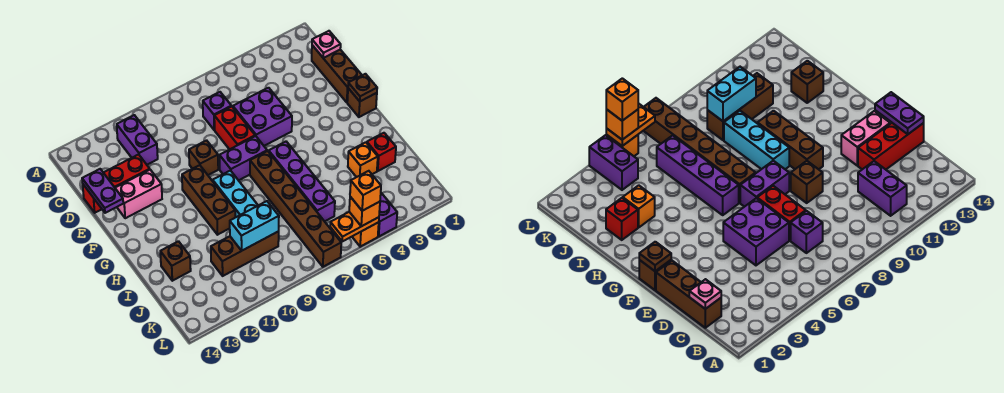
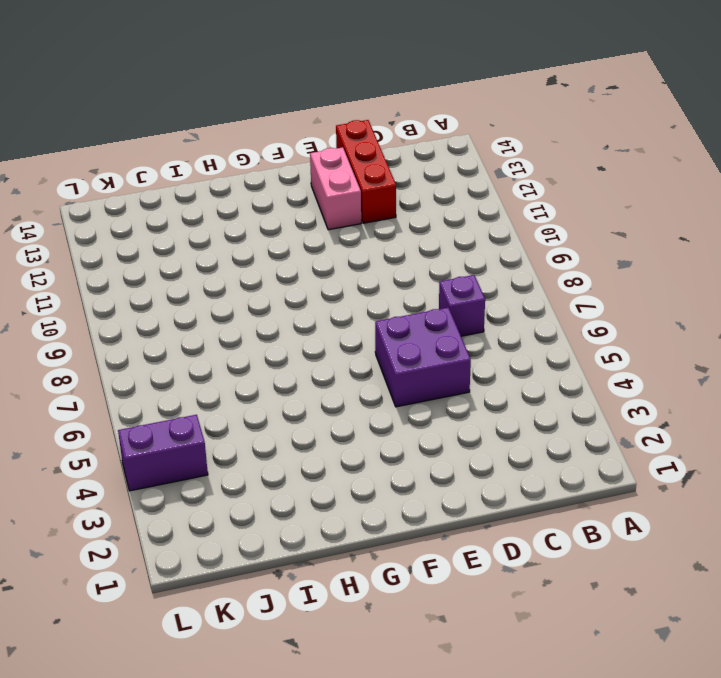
none -> purple brick B11:C11 level 1
none -> brown brick C1:E1 level 1
none -> red brick D7:E7 level 1

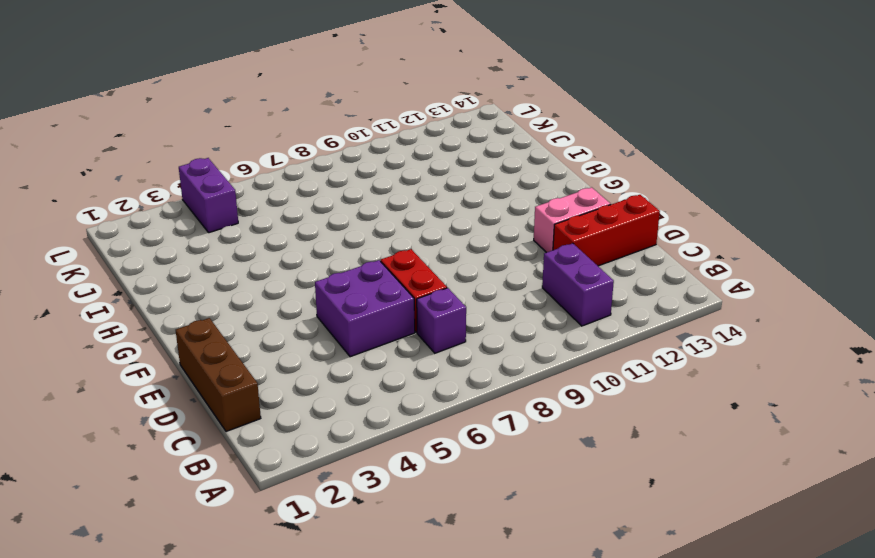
none -> brown brick E9 level 1
none -> brown brick F1 level 1
none -> purple brick F7:F8 level 1

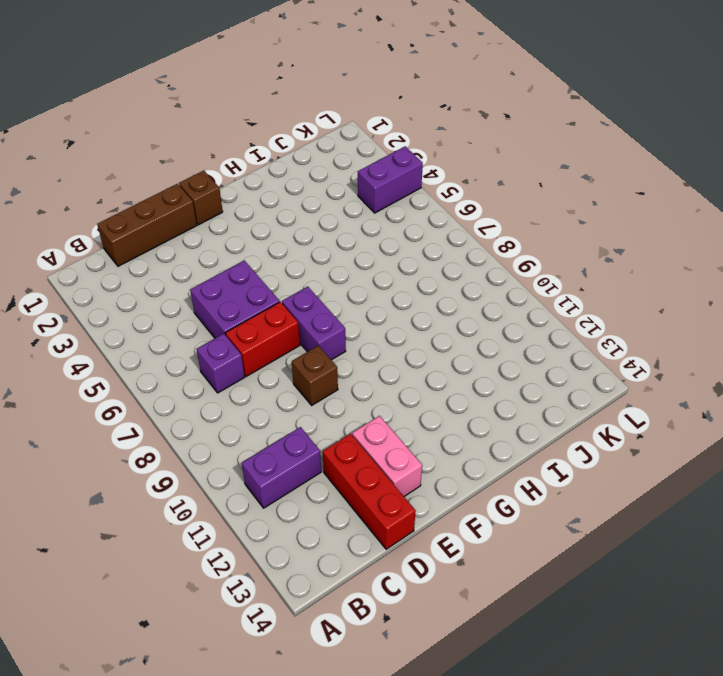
none -> brown brick F10:H10 level 1
none -> purple brick G6:J6 level 1
none -> brown brick G7:L7 level 1

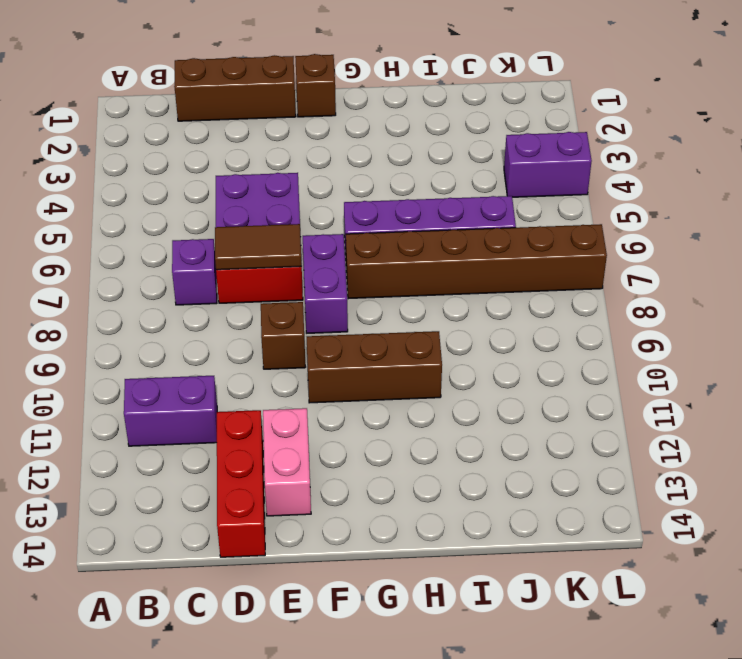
brown tile D7:E7 level 2 -> none
none -> cyan brick G9:I9 level 1
none -> red brick I2 level 1
none -> orange brick I3 level 1

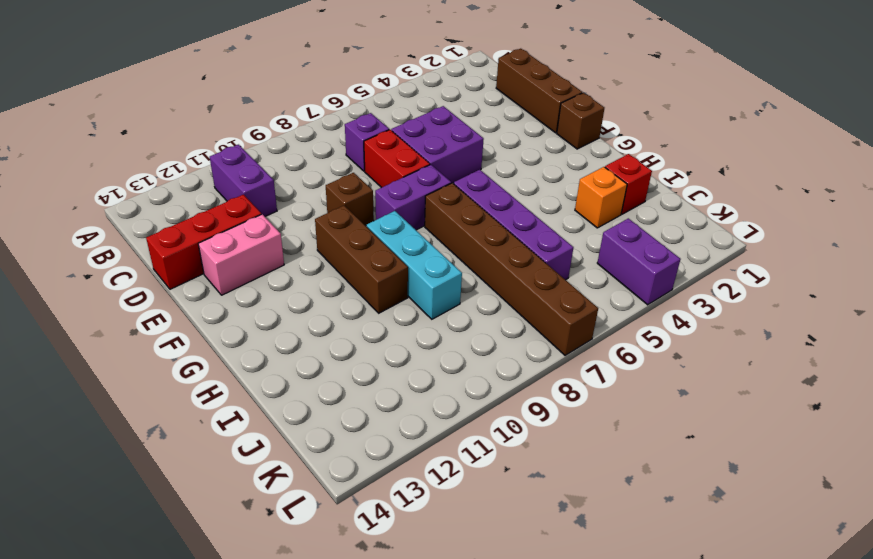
none -> brown brick I13 level 1
none -> brown brick J9:J11 level 1
none -> orange brick L5 level 1

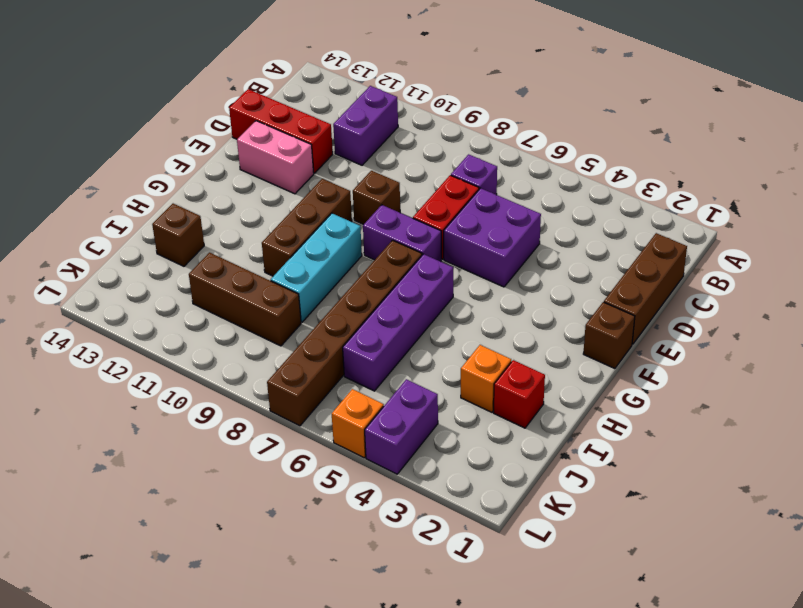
none -> pink plate C1 level 2
none -> purple plate D14:E14 level 2
none -> brown plate F1 level 2

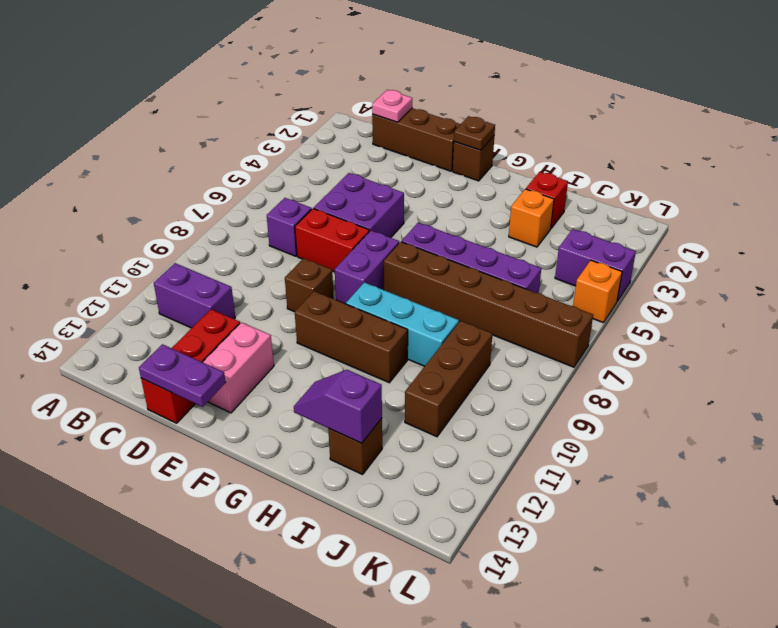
purple slope H13:I13 level 2 top I -> none
none -> cyan brick J9:J10 level 2
none -> orange plate L5:L6 level 2
none -> orange brick L5 level 3

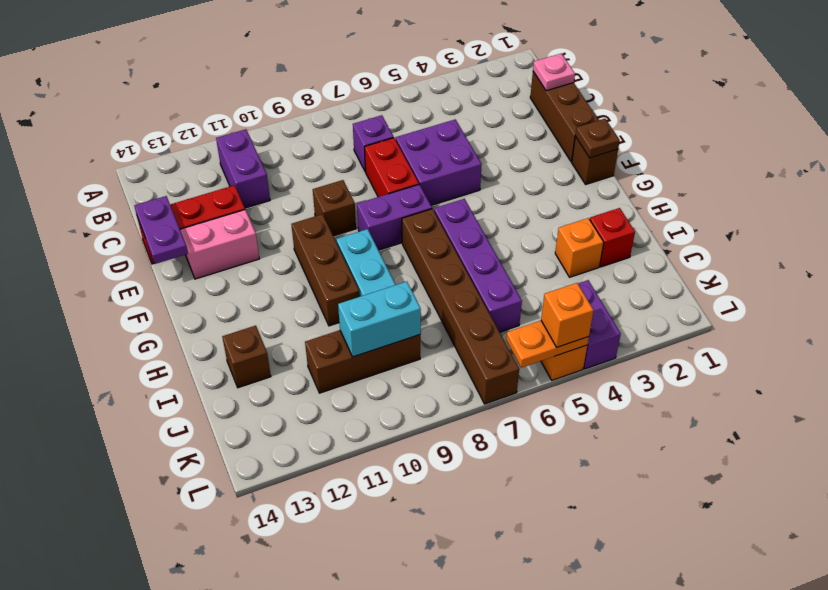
none -> orange brick L5 level 4

